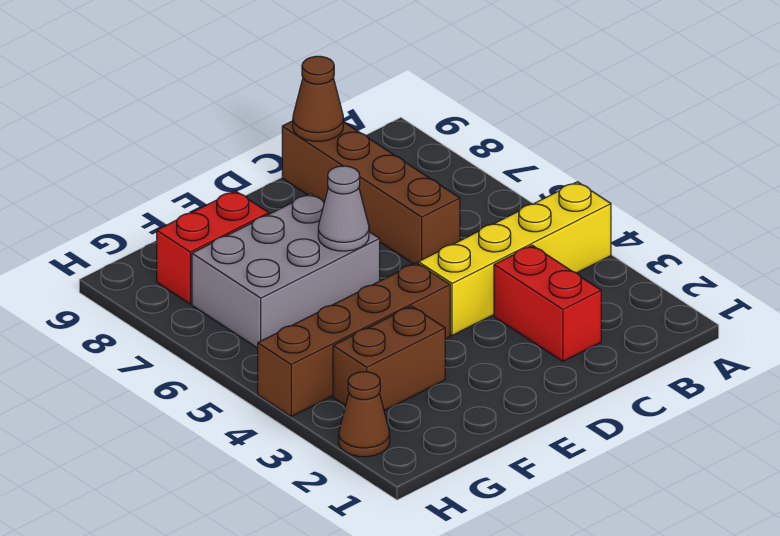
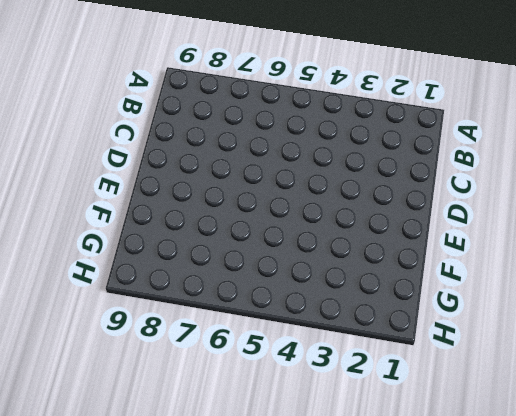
none -> yellow brick A4:D4 level 1
none -> red brick C2:C3 level 1

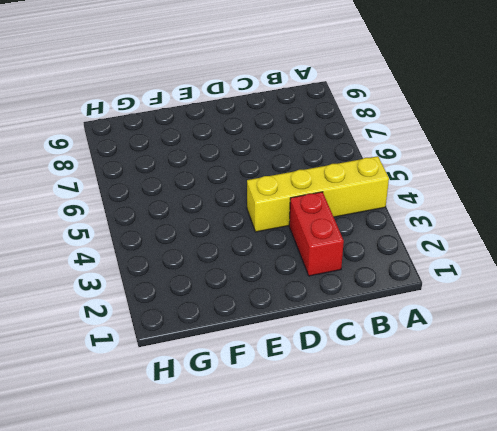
none -> brown brick C6:C9 level 1
none -> brown brick E4:H4 level 1

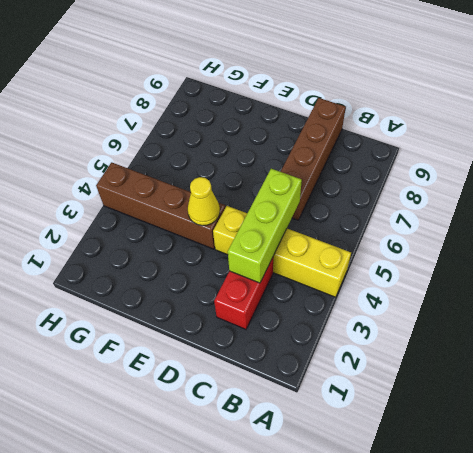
lime brick C3:C5 level 2 -> none
yellow cone E4 level 2 -> none
none -> grey brick E6:G7 level 1
none -> brown brick F3:G3 level 1

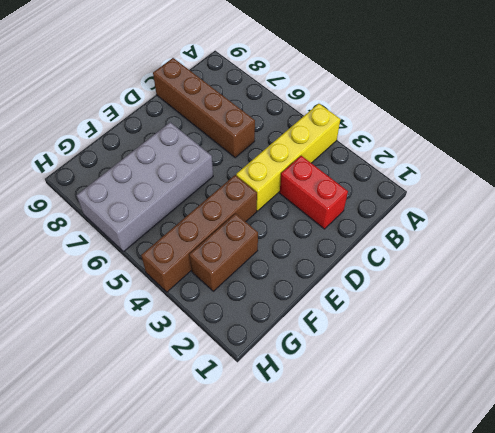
grey brick E6:H7 level 1 -> grey brick E6:G7 level 1
none -> red brick F8:G8 level 1
none -> brown cone H2 level 1

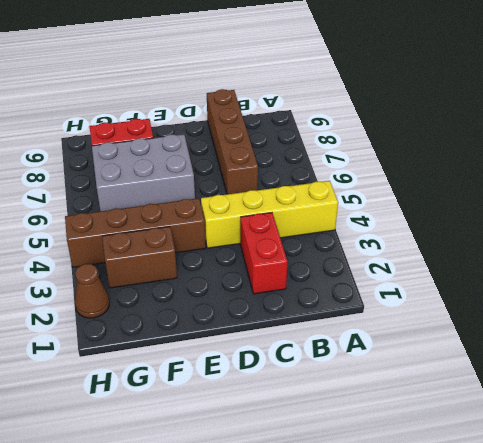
none -> brown cone C9 level 2
none -> grey cone E6 level 2

